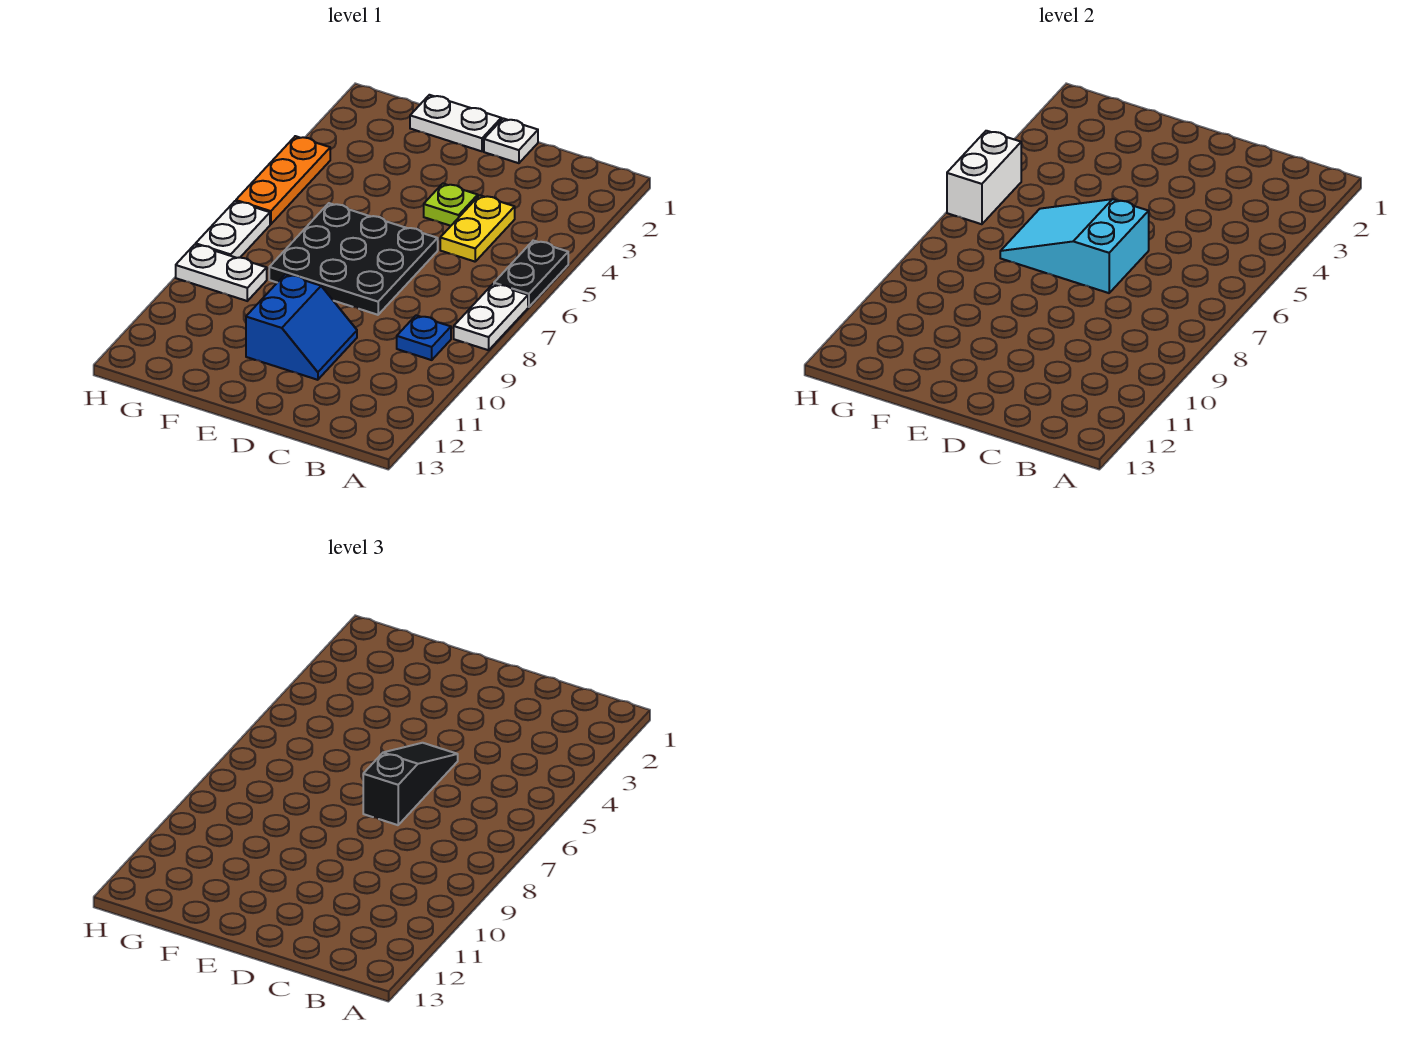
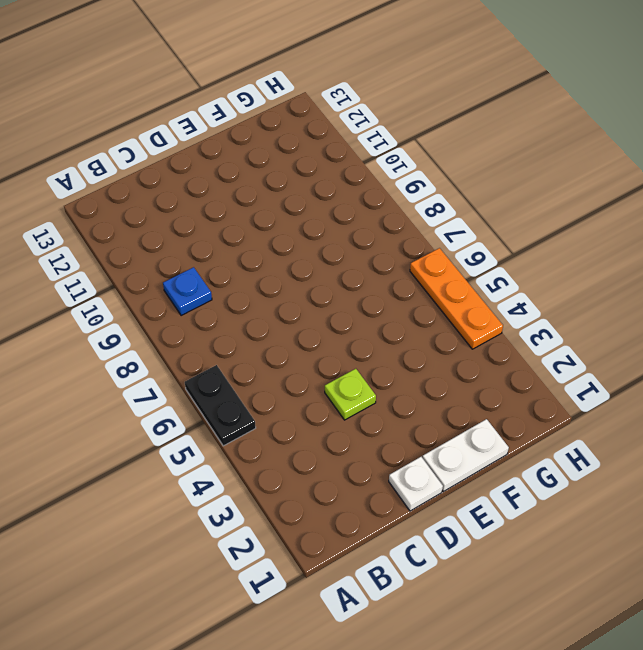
none -> white plate A7:A8 level 1
none -> yellow plate C4:C5 level 1
none -> black plate D6:F8 level 1

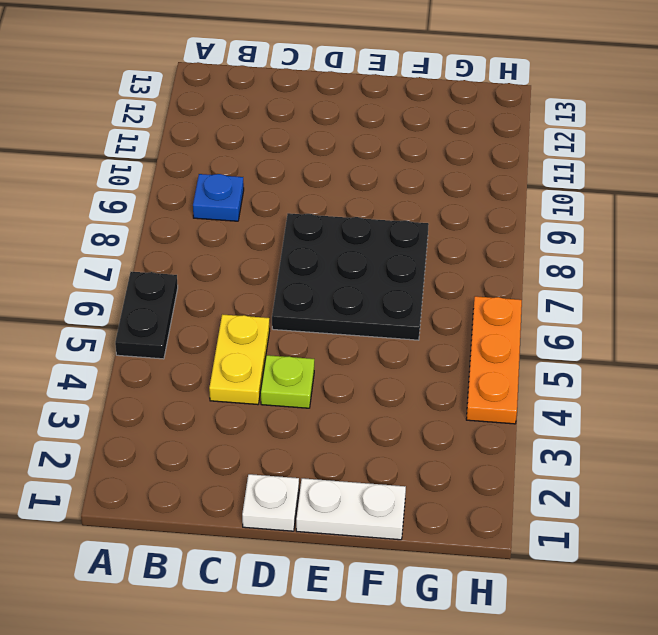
none -> white plate A7:A8 level 1
none -> blue slope D10:E11 level 1 top E
none -> white plate G9:H9 level 1

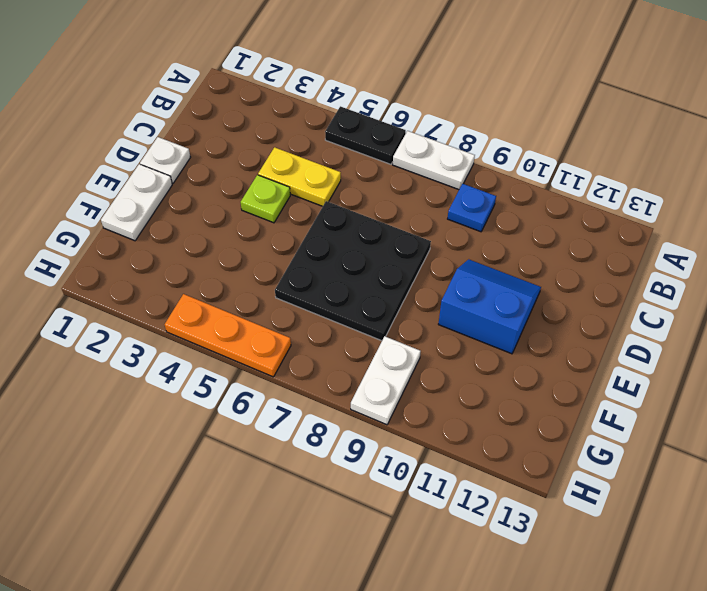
none -> white plate H7:H8 level 1
none -> cyan slope D6:F7 level 2 top D
none -> white brick H5:H6 level 2

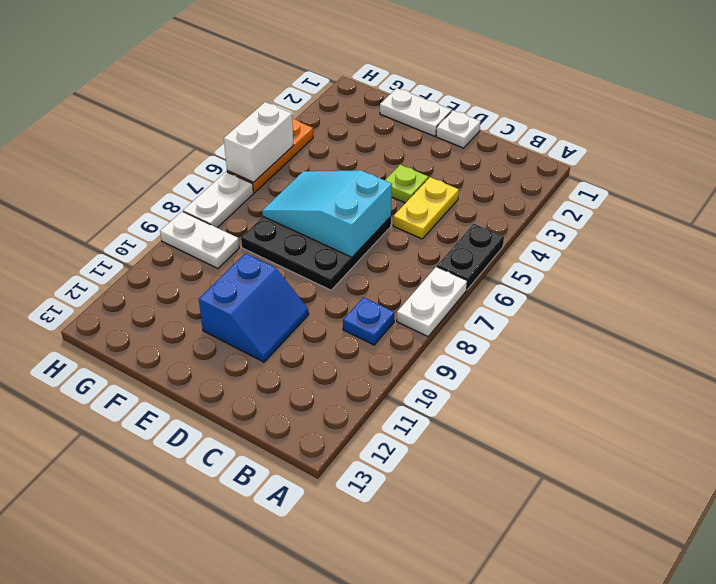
none -> black slope D5:D7 level 3 top 7

